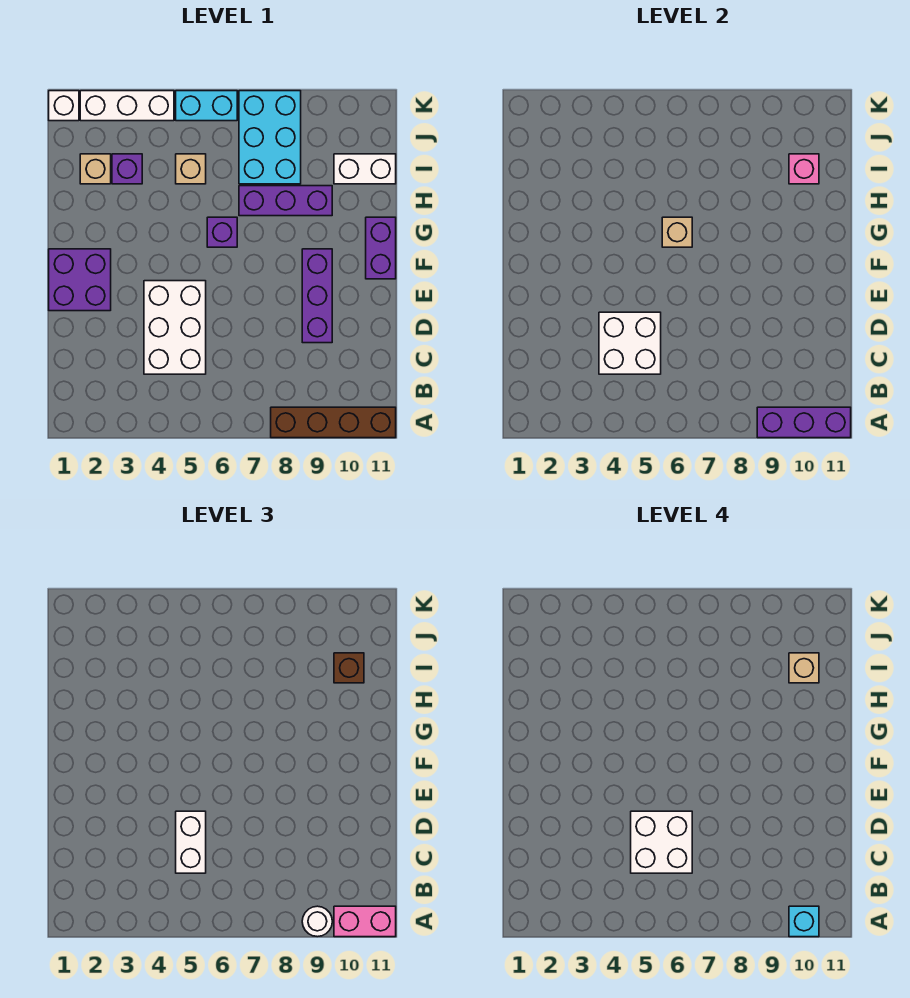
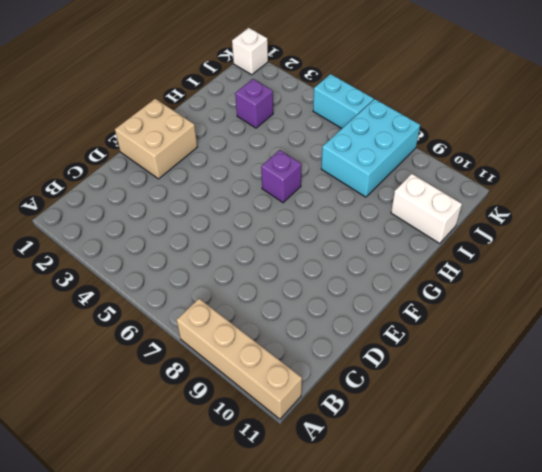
tan brick A8:A11 level 1 -> brown brick A8:A11 level 1
tan brick E1:F2 level 1 -> purple brick E1:F2 level 1
none -> white brick C4:E5 level 1
none -> purple brick D9:F9 level 1
none -> purple brick F11:G11 level 1

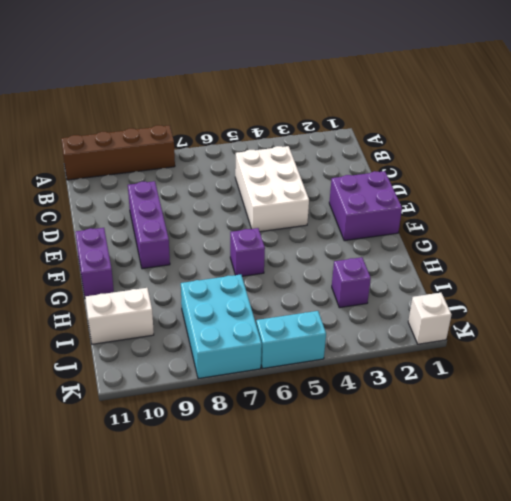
none -> purple brick H7:H9 level 1
none -> tan brick I2 level 1
none -> tan brick I5 level 1

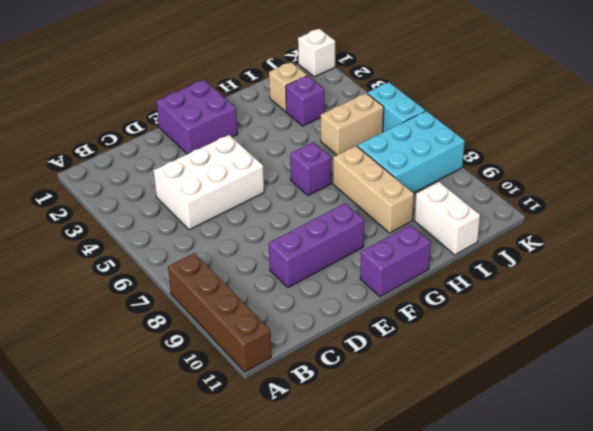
tan brick H7:H9 level 1 -> purple brick H7:H9 level 1
tan brick I5:J5 level 1 -> tan brick I5 level 1
none -> white brick K2:K4 level 1
none -> purple brick A9:A11 level 2
none -> white brick C4:D5 level 2

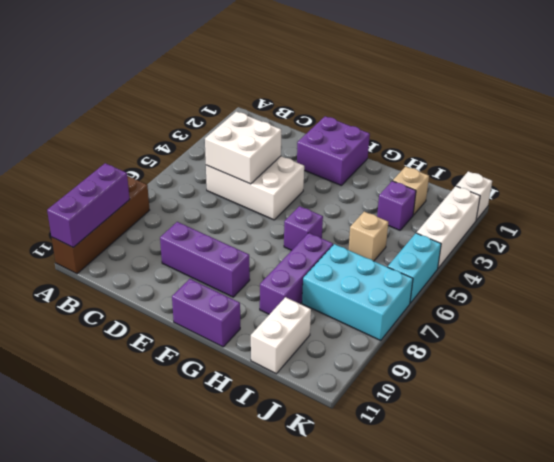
none -> tan brick G6 level 2
none -> pink brick I10 level 2
none -> white round brick A9 level 3

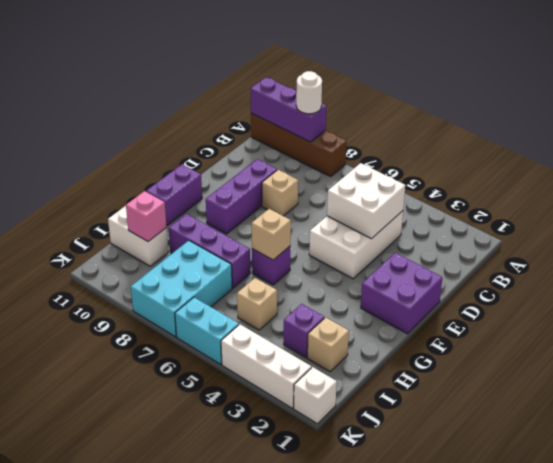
tan brick D8 level 1 -> tan brick I10 level 4
none -> pink brick A10:A11 level 3
none -> white brick C5:D5 level 3
none -> brown brick I10 level 3

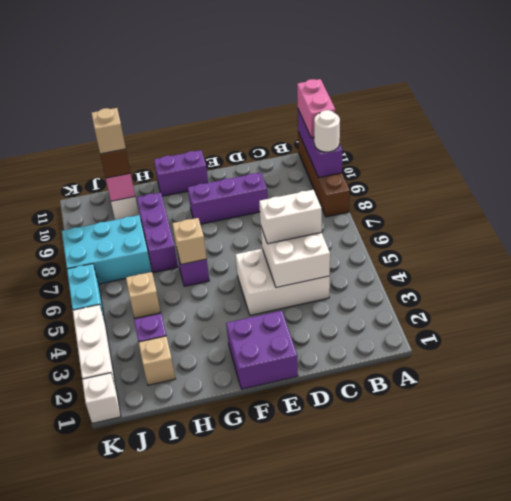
none -> cyan brick A10 level 4
none -> white brick C5:D6 level 4

